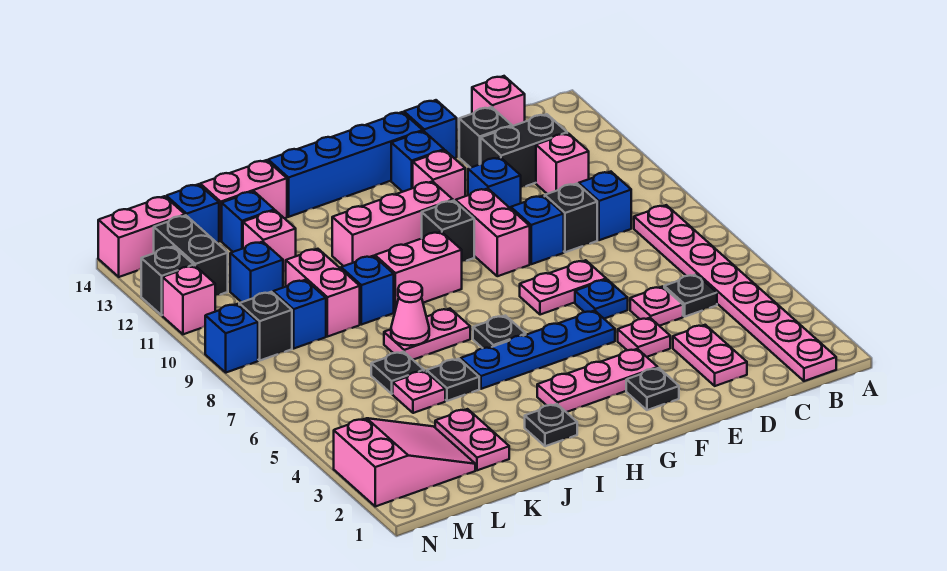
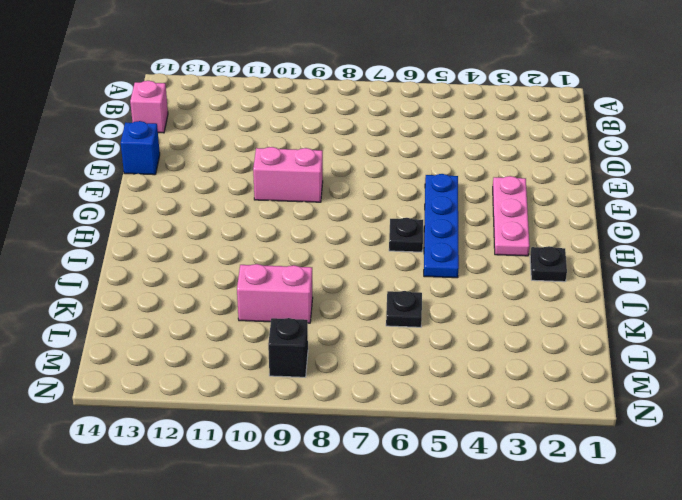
none -> pink plate B1:B8 level 1
none -> black plate C5 level 1
none -> blue brick C9 level 1
none -> pink brick C11 level 1

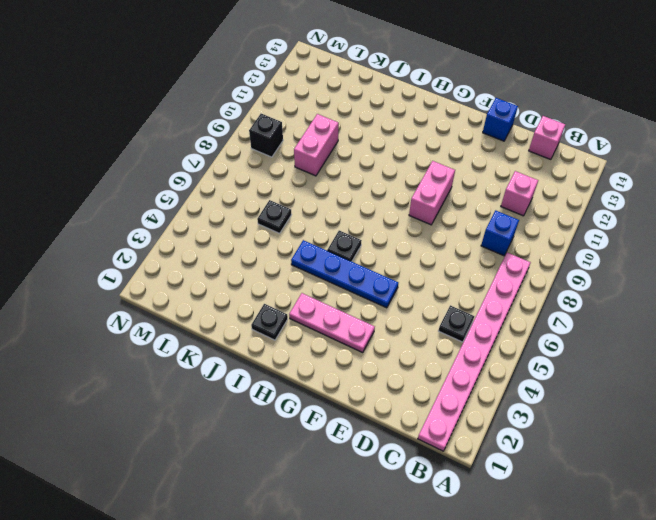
none -> black brick C12:D12 level 1
none -> pink plate D2:D3 level 1
none -> pink plate D5 level 1
none -> black brick D9 level 1

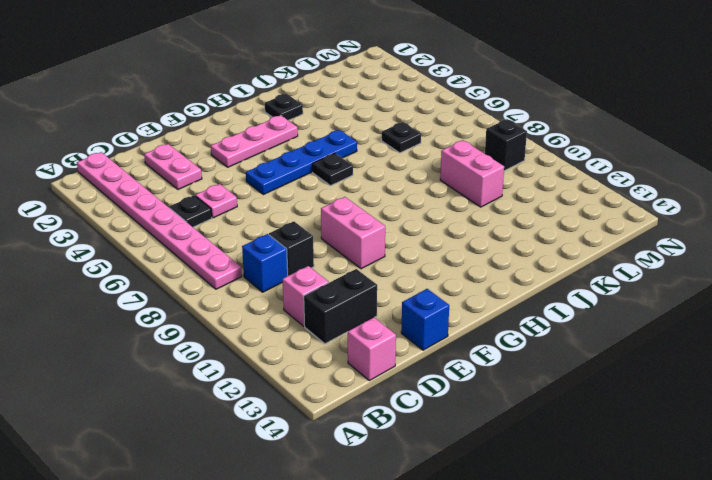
none -> black brick D13 level 1
none -> pink plate E4 level 1
none -> blue plate E6 level 1
none -> pink plate E7:F7 level 1

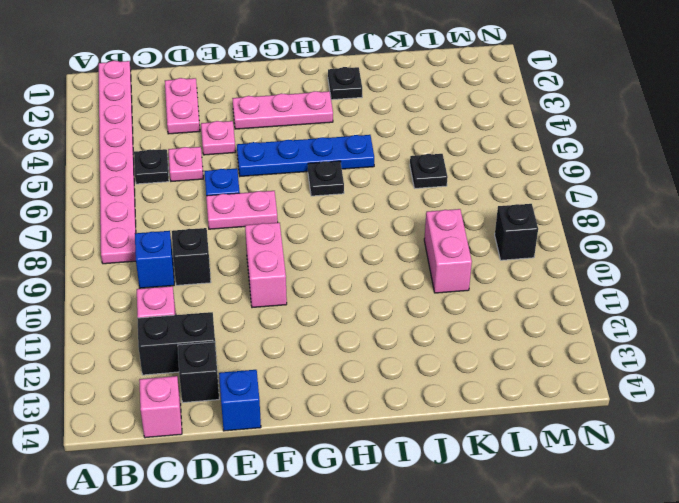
none -> blue brick E9 level 1
none -> blue brick E11 level 1
none -> black plate F2 level 1
none -> pink brick F12 level 1

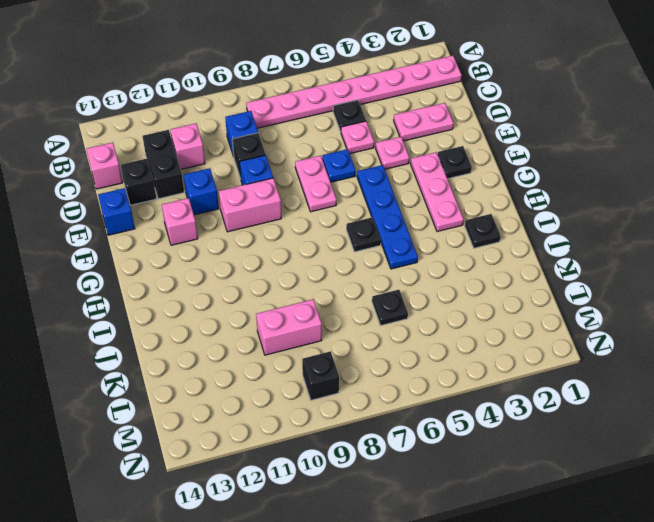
none -> blue brick F13 level 1
none -> blue brick F14:I14 level 1
none -> black brick G10 level 1
none -> pink brick G11:I11 level 1

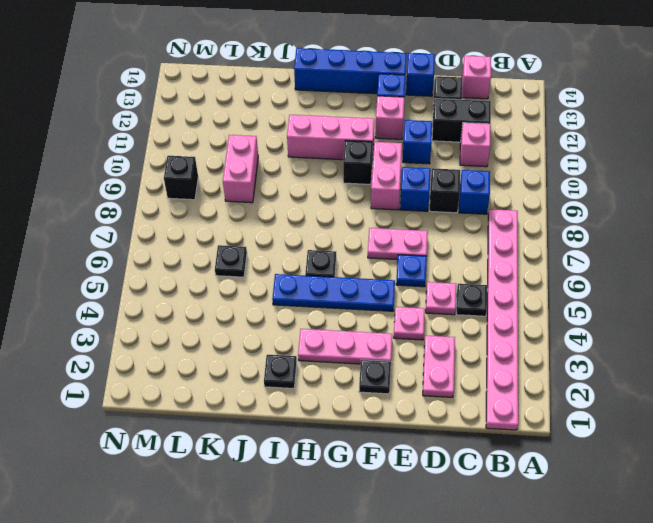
none -> pink brick H9:I9 level 1
none -> pink plate I7:J7 level 1
none -> black plate J5 level 1
none -> blue brick J9 level 1

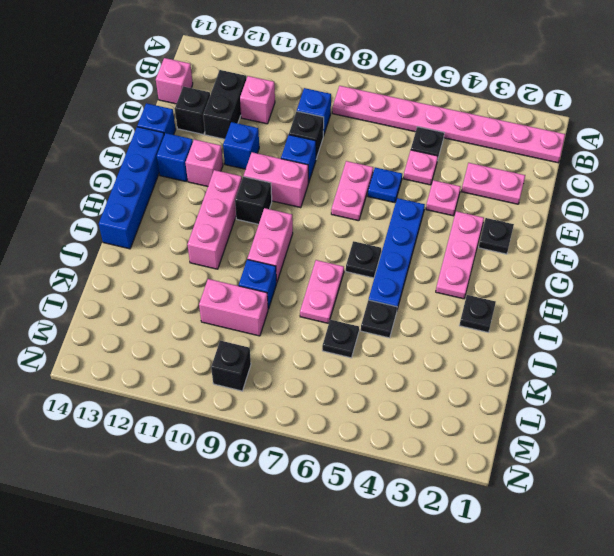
none -> pink brick J14:K14 level 1
none -> pink plate K2:K3 level 1
none -> pink plate K5 level 1
none -> pink brick K12 level 1

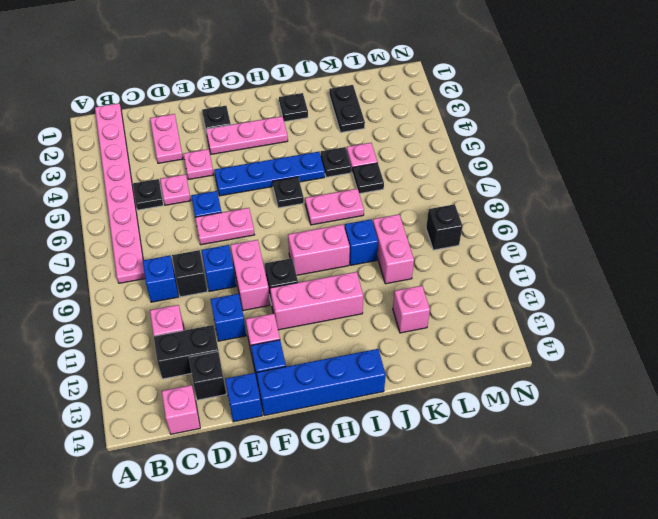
black plate K2:K3 level 1 -> pink plate K2:K3 level 1
none -> pink brick J14:K14 level 1
none -> blue brick K13 level 1
none -> pink slope L2:N3 level 1 top N
none -> blue brick L9 level 1

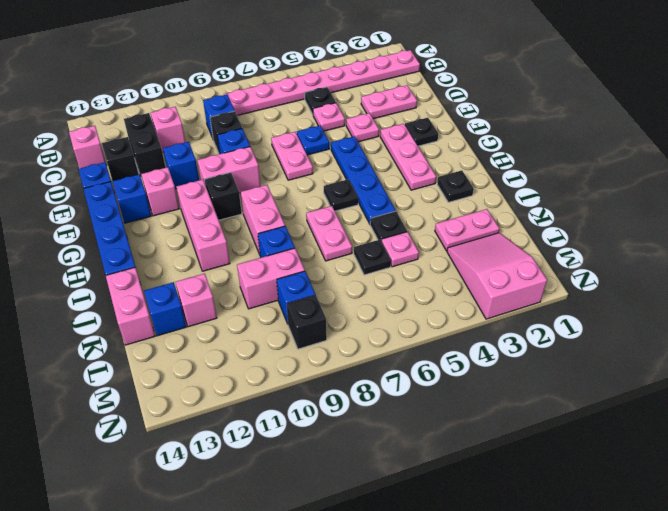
none -> blue brick L11 level 1
none -> blue brick L14 level 1
none -> black brick M12:M13 level 1
none -> pink brick M14:N14 level 1

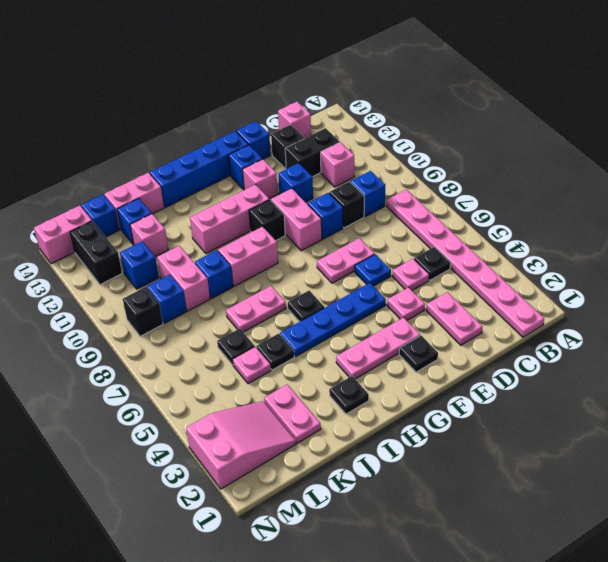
none -> blue brick N9 level 1
none -> pink brick N11 level 1
none -> black brick N12 level 1
none -> pink cone J7 level 2

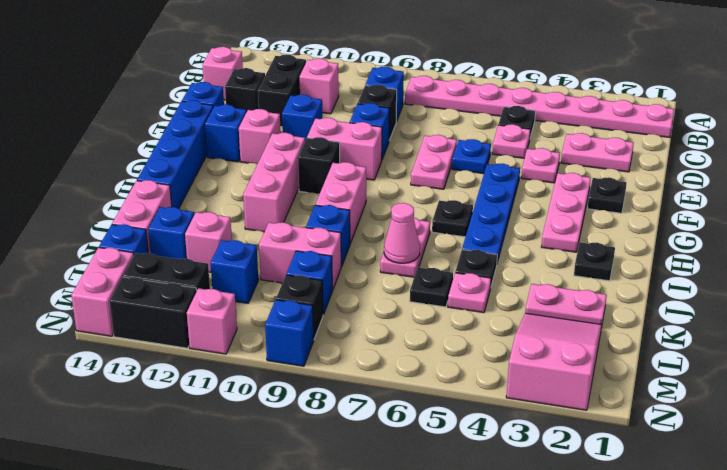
black brick N12:N13 level 1 -> black brick N12 level 1

